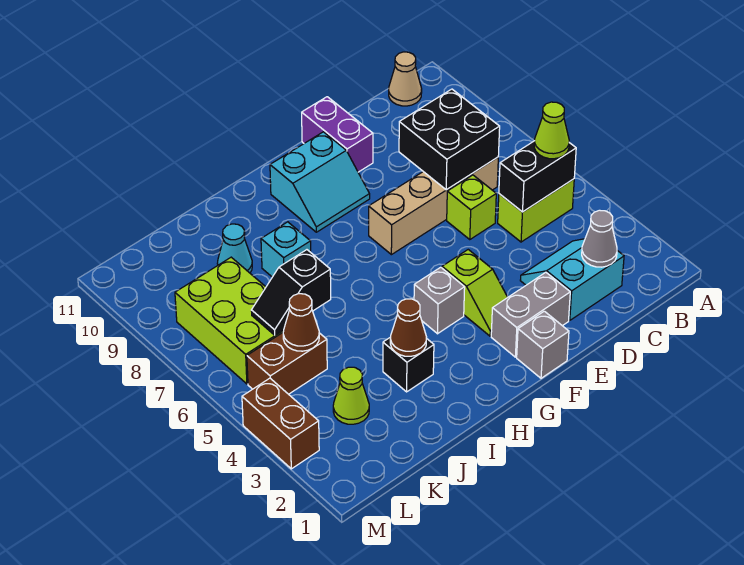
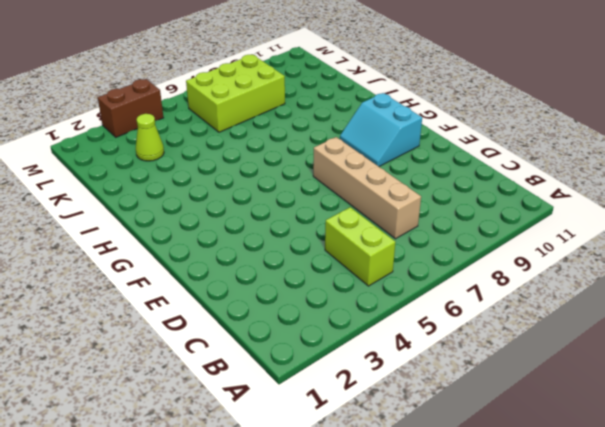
none -> tan cone B11 level 1
none -> cyan slope C2:D3 level 1 top 2
none -> lime brick D6 level 1

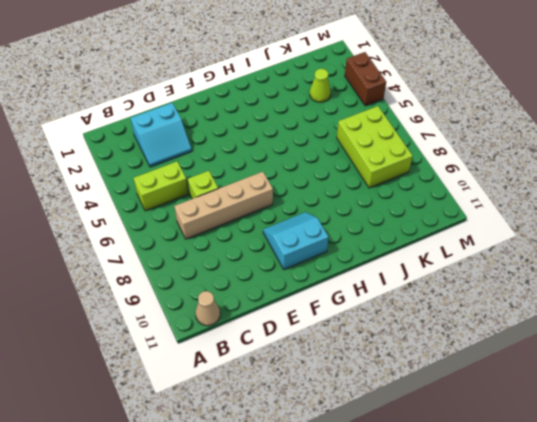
none -> grey brick E2:F2 level 1
none -> purple brick E10:E11 level 1
none -> grey brick F1 level 1

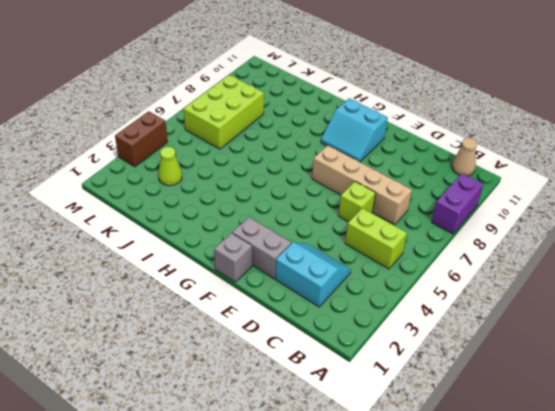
purple brick A8:A9 level 1 -> purple brick E10:E11 level 1
none -> lime slope F3:F4 level 1 top 4
none -> grey brick G4 level 1
none -> black brick I3 level 1

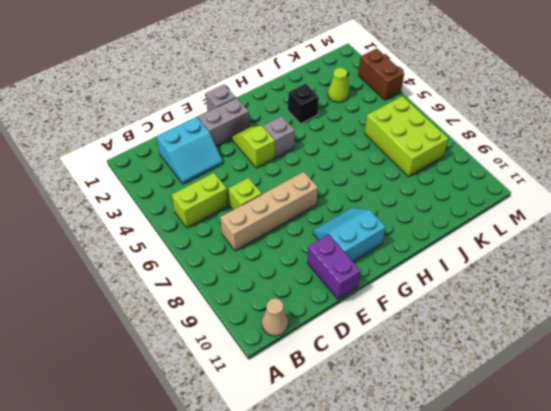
none -> cyan brick I8 level 1
none -> cyan cone J9 level 1
none -> brown brick K5:L5 level 1

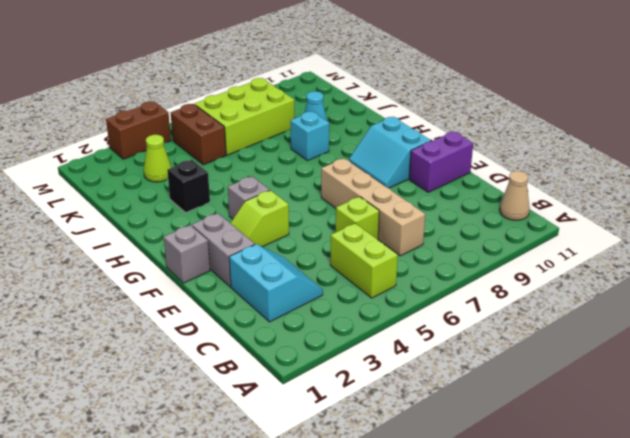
none -> black brick B5:C5 level 2
none -> grey cone C2 level 2
none -> black brick C7:D8 level 2

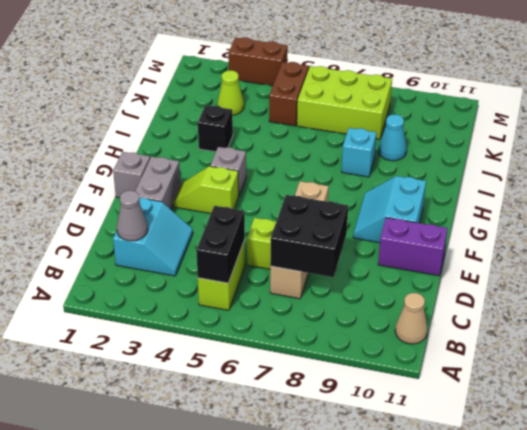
none -> brown cone I3 level 2
none -> black slope J6:K6 level 2 top J
none -> brown cone K5 level 2

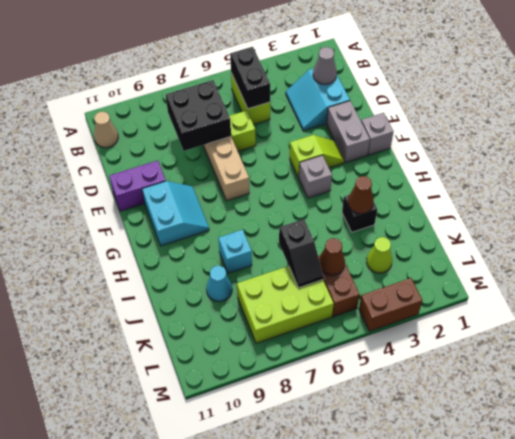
none -> lime cone B5 level 3

